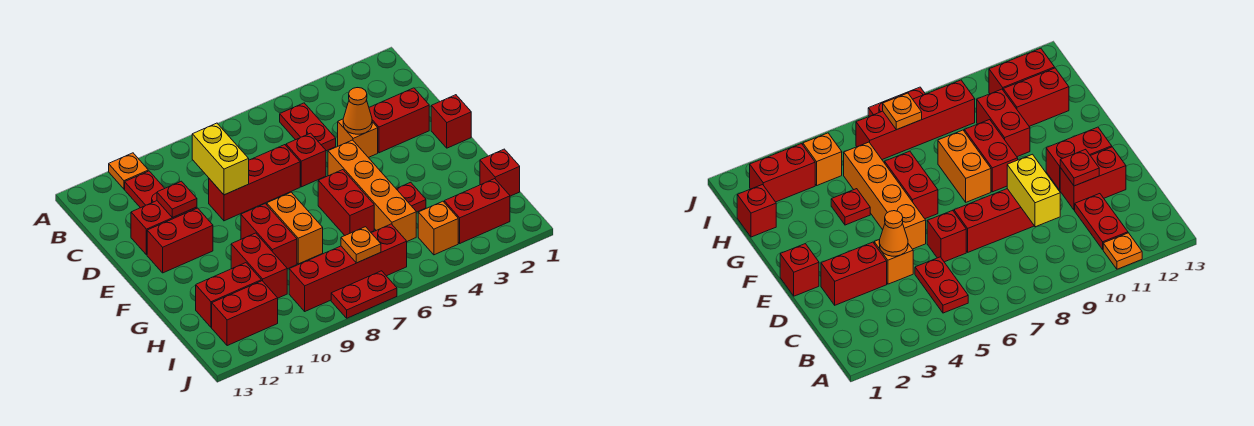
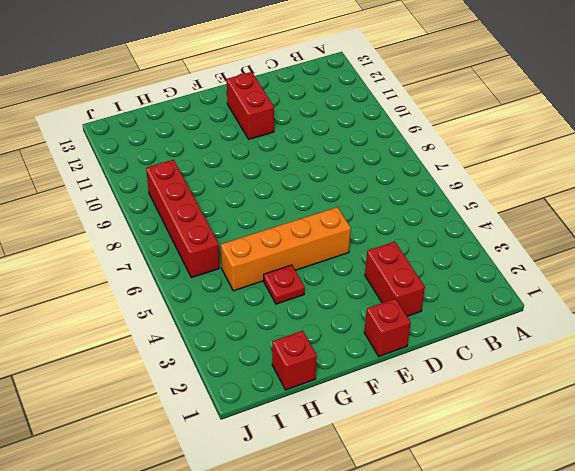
none -> orange plate A11 level 1
none -> red plate B5:C5 level 1
none -> red plate B11:C11 level 1

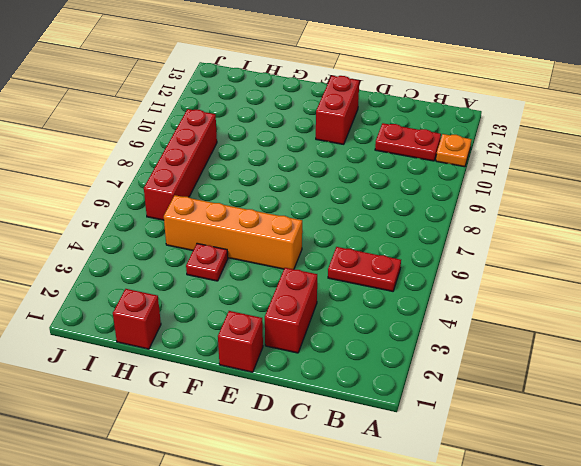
none -> orange brick D4 level 1
none -> red brick D6 level 1
none -> red brick D7:D9 level 1

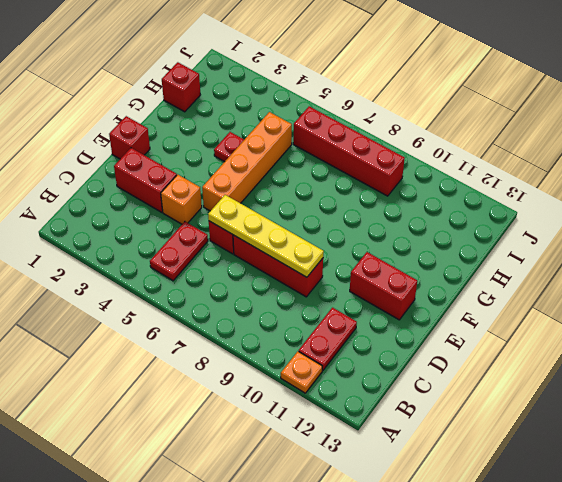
yellow plate D6:D9 level 2 -> yellow brick C9:D9 level 2
none -> red brick D11:D12 level 1
none -> red brick F6:G6 level 1
none -> orange brick F8:G8 level 1

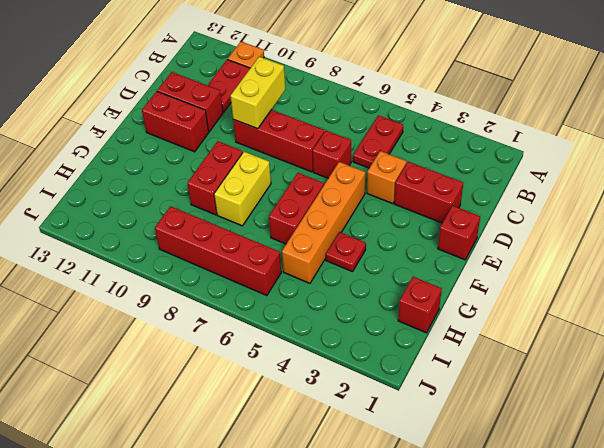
yellow brick F8:G8 level 1 -> orange brick F8:G8 level 1
none -> red brick G10:H10 level 1
none -> red brick H11:H12 level 1
none -> red brick I2:I3 level 1

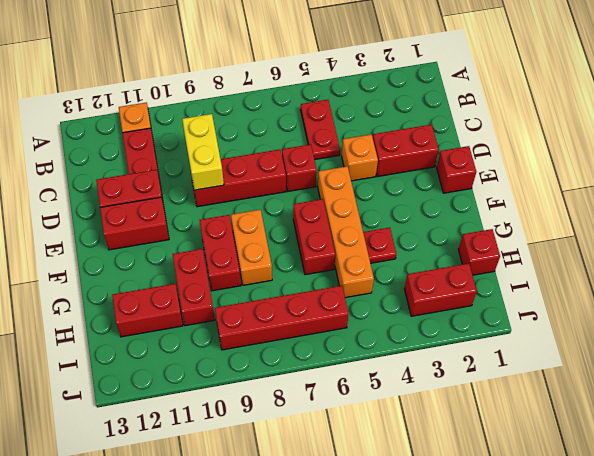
none -> orange brick I4 level 1
none -> red brick I11:I12 level 1
none -> red plate J7:J8 level 1

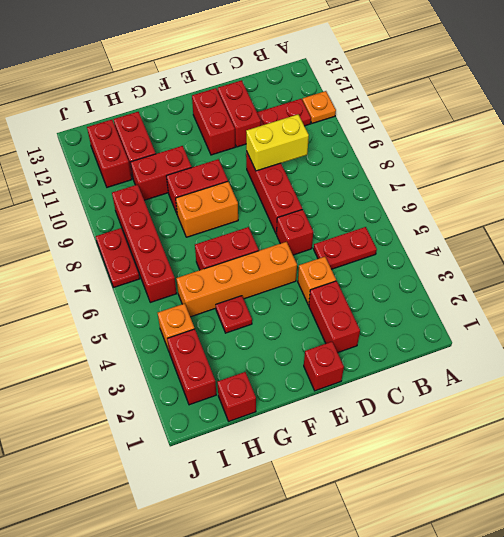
none -> orange cone D4 level 2
none -> red plate D11 level 2
none -> orange plate I7 level 2

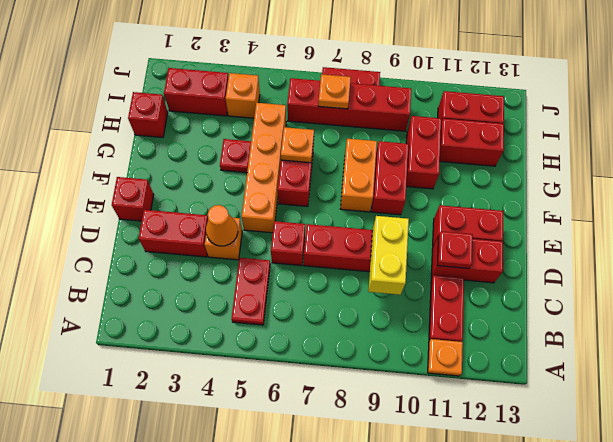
orange plate G6 level 2 -> none

